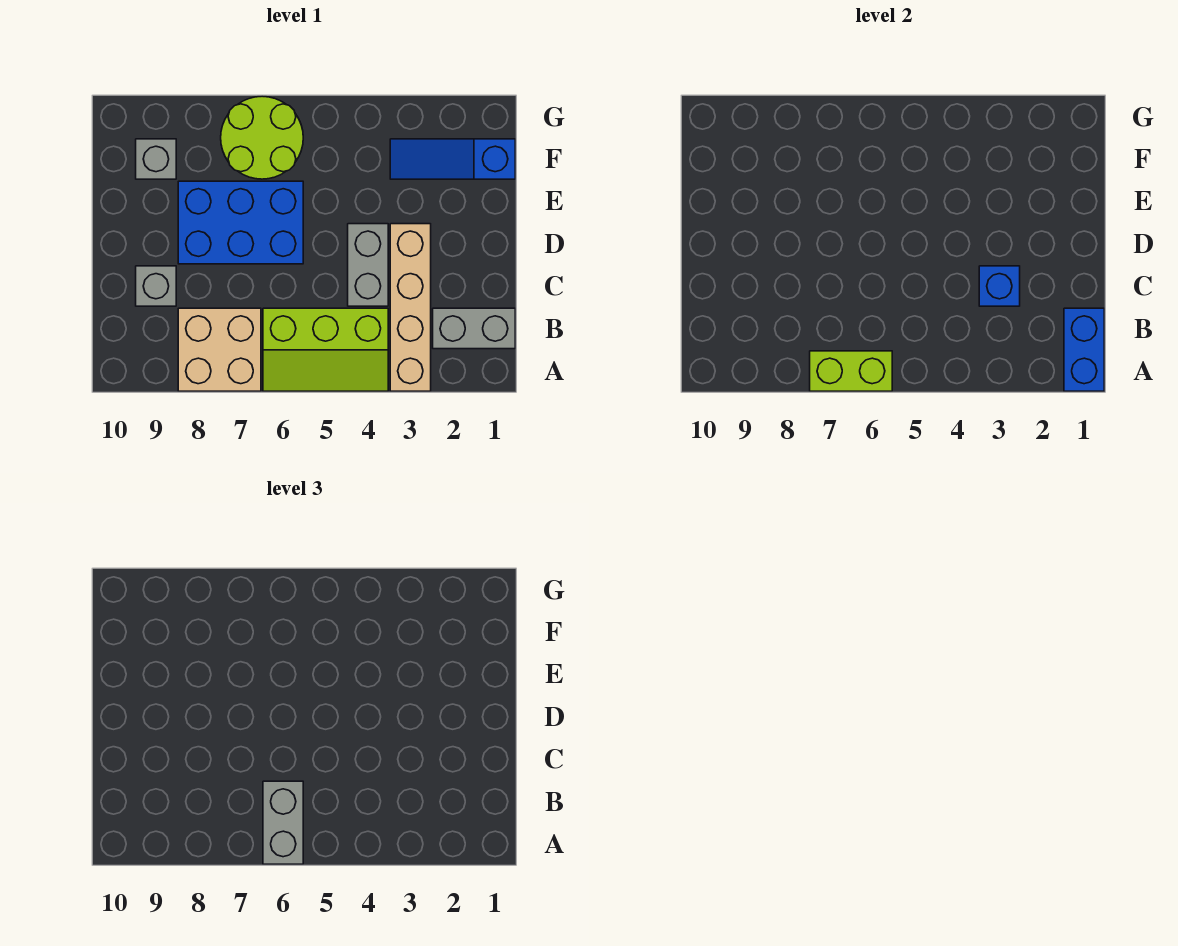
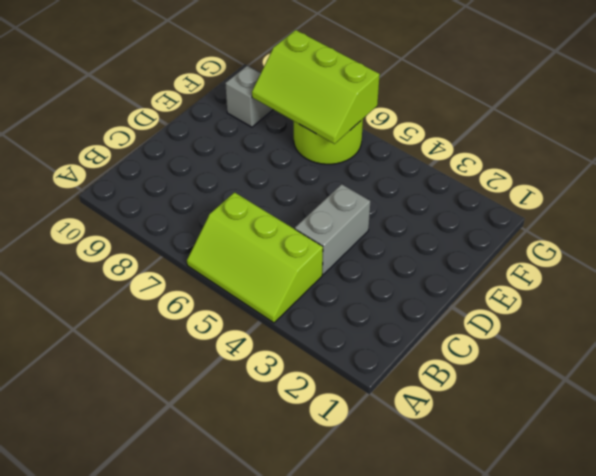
lime slope F6:G8 level 2 top G -> none
none -> tan brick A3:D3 level 1
none -> tan brick A7:B8 level 1
none -> grey brick B1:B2 level 1

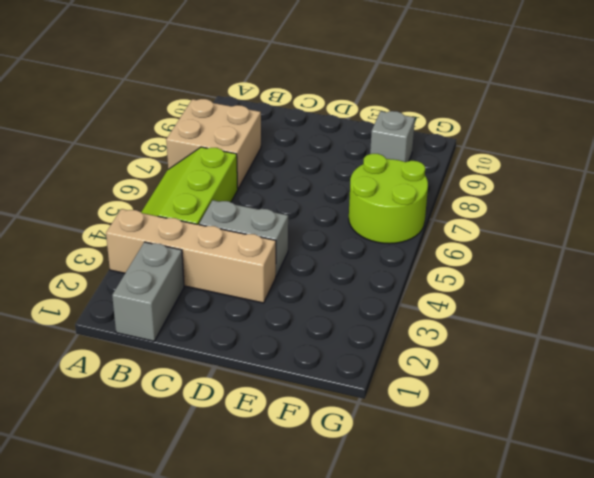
none -> grey brick C9 level 1
none -> blue brick D6:E8 level 1
none -> blue slope F1:F3 level 1 top 1

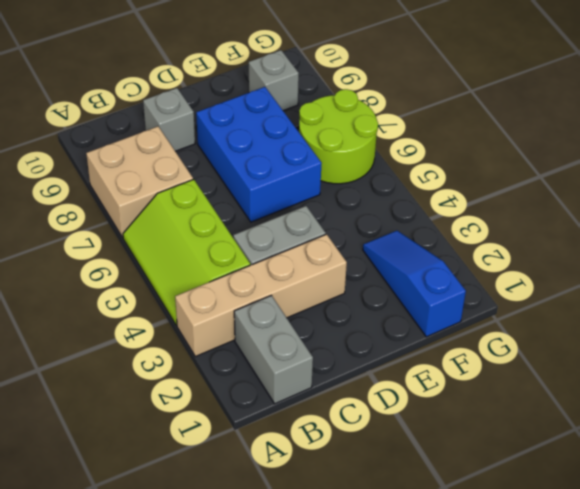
none -> blue brick A1:B1 level 2
none -> lime brick A6:A7 level 2
none -> blue brick C3 level 2

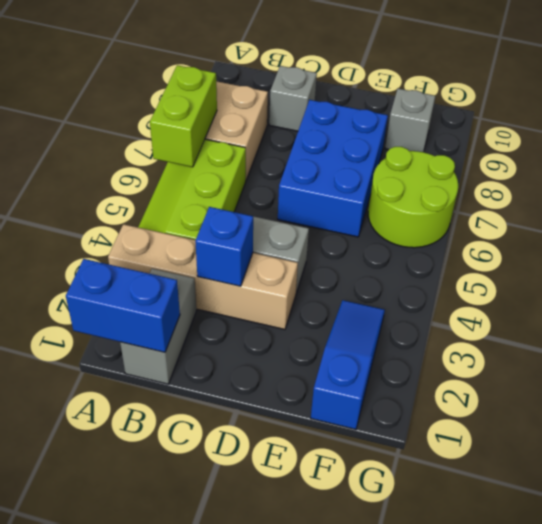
none -> grey brick A6:B6 level 3

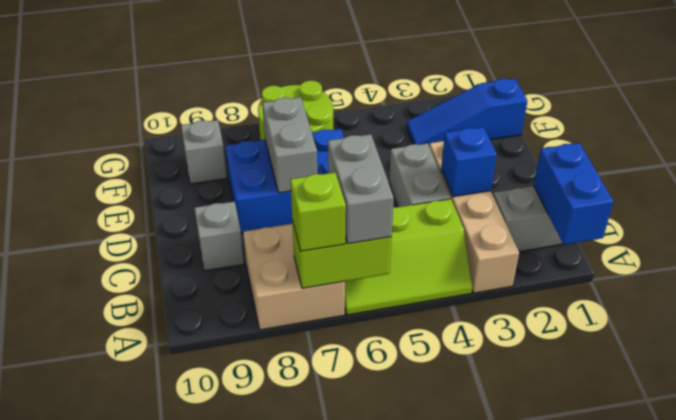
lime brick A7 level 3 -> none
grey brick D7:E7 level 2 -> none

